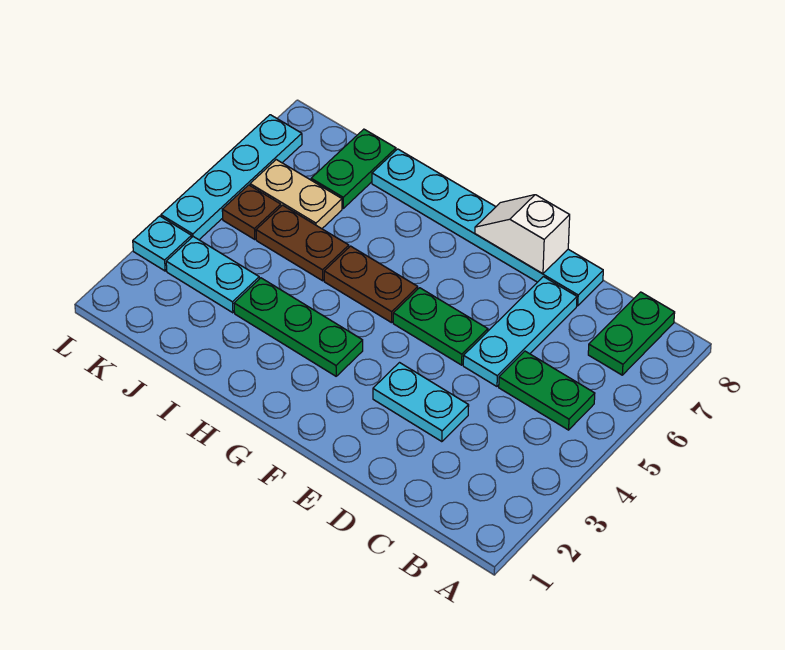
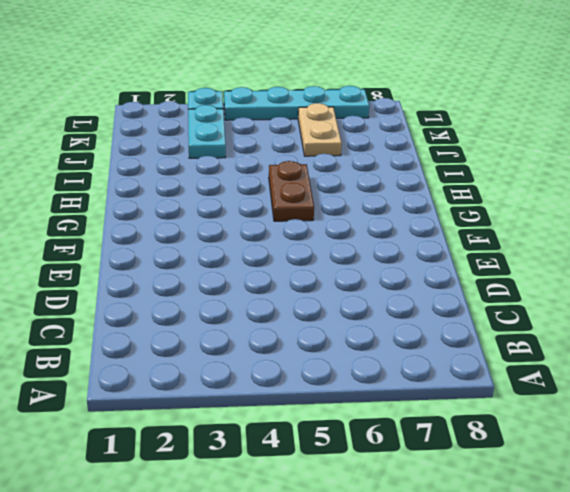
none -> green plate B5:C5 level 1
none -> green plate B7:B8 level 1
none -> cyan plate D3:E3 level 1

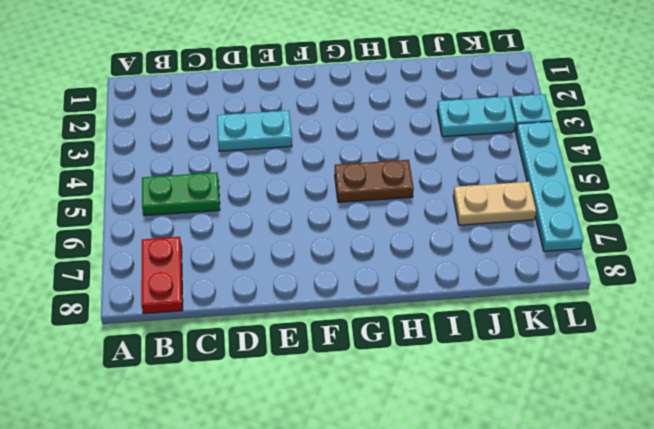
red plate B7:B8 level 1 -> green plate B7:B8 level 1
none -> cyan plate D5:D7 level 1
none -> cyan plate D8:I8 level 1
none -> green plate E5:F5 level 1

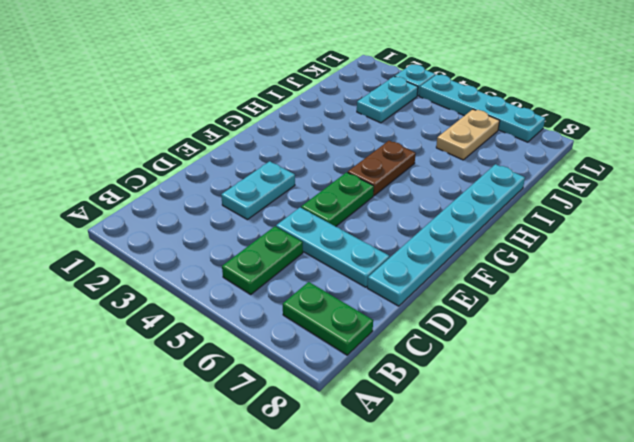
none -> green plate G3:I3 level 1
none -> brown plate I5:J5 level 1
none -> green plate J7:J8 level 1

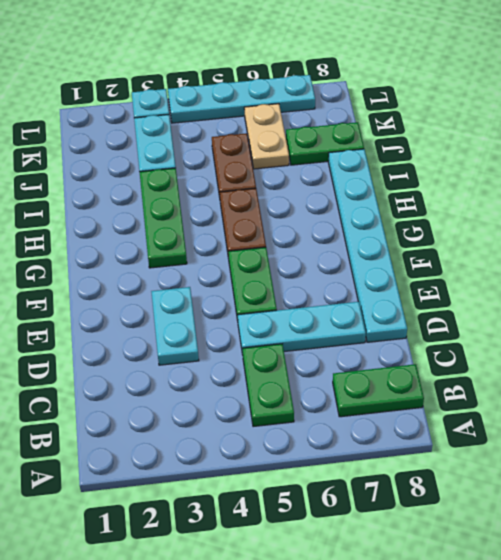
none -> brown plate K5 level 1
none -> white slope E8:F8 level 2 top E

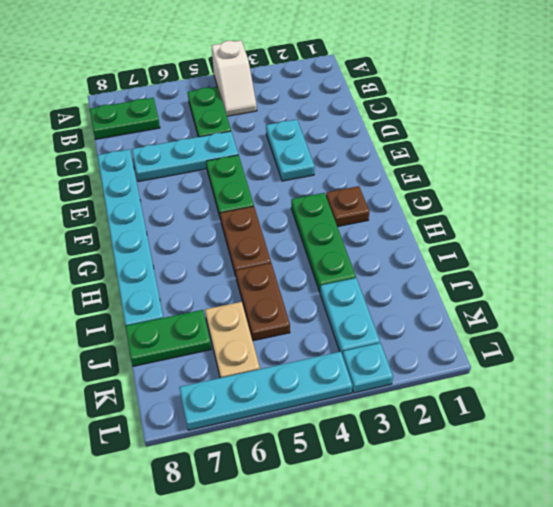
white slope A4:B4 level 1 top A -> white slope E8:F8 level 2 top E
brown plate G2 level 1 -> brown plate K5 level 1

